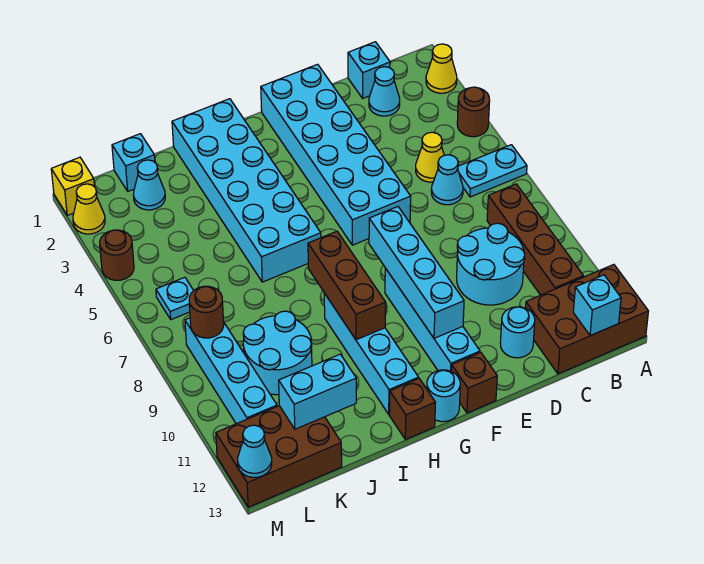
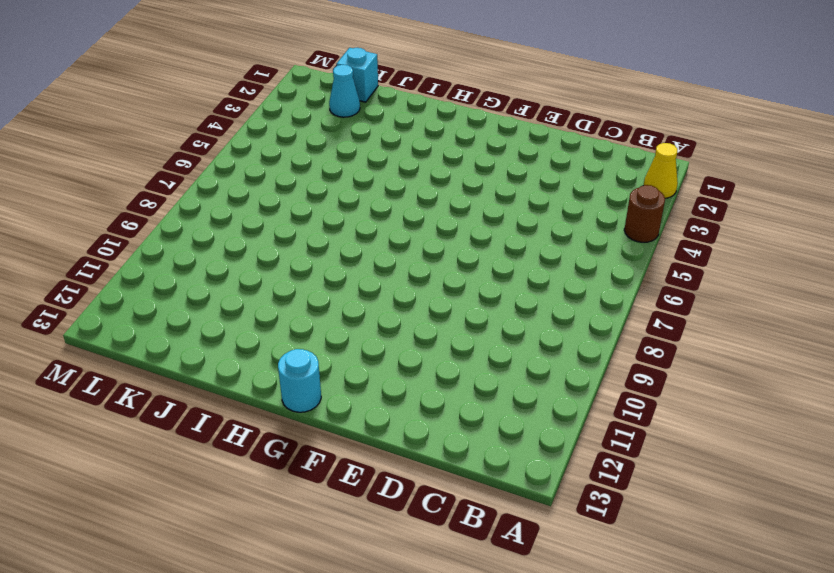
none -> cyan plate A6:B6 level 1
none -> brown brick A12:C13 level 1
none -> brown brick B8:B11 level 1
none -> cyan brick C1 level 1

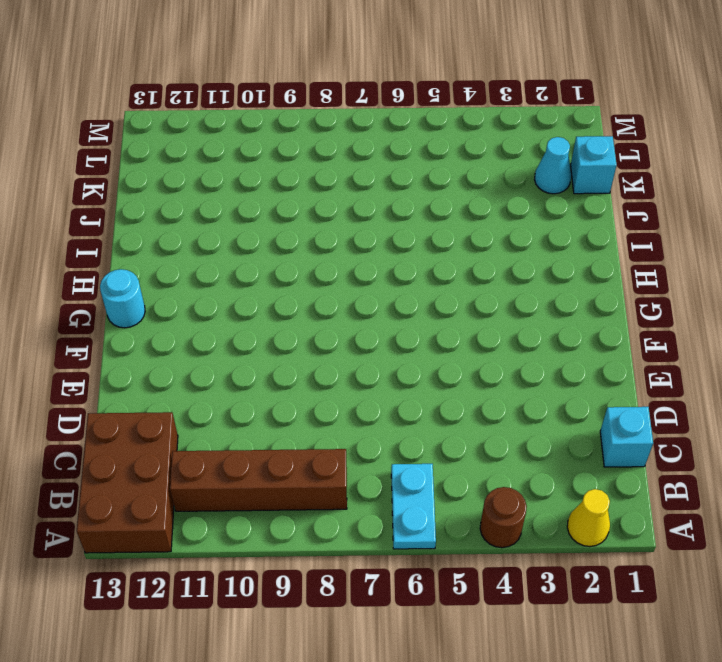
none -> cyan cone C2 level 1
none -> yellow cone C5 level 1
none -> cyan cone C6 level 1
none -> cyan round brick C9:D10 level 1

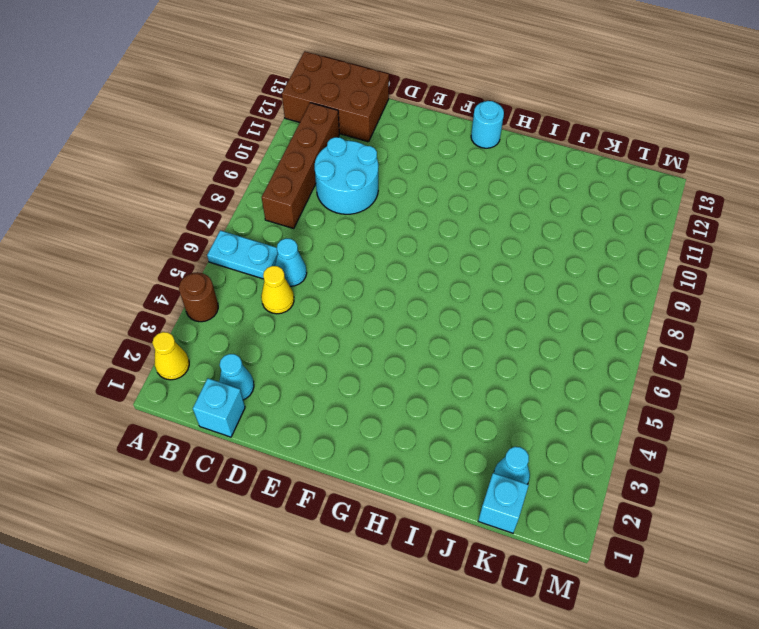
none -> cyan round brick D12 level 1
none -> cyan brick E1:F6 level 1
none -> cyan brick F9:F12 level 1
none -> brown brick F13 level 1

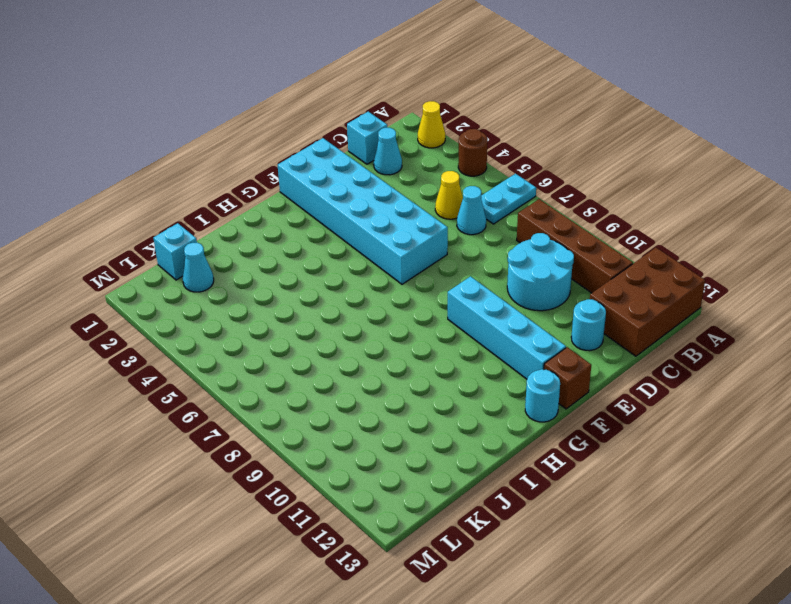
none -> cyan brick H1:I6 level 1
none -> cyan brick H9:H12 level 1
none -> brown brick H13 level 1
none -> cyan round brick J9:K10 level 1

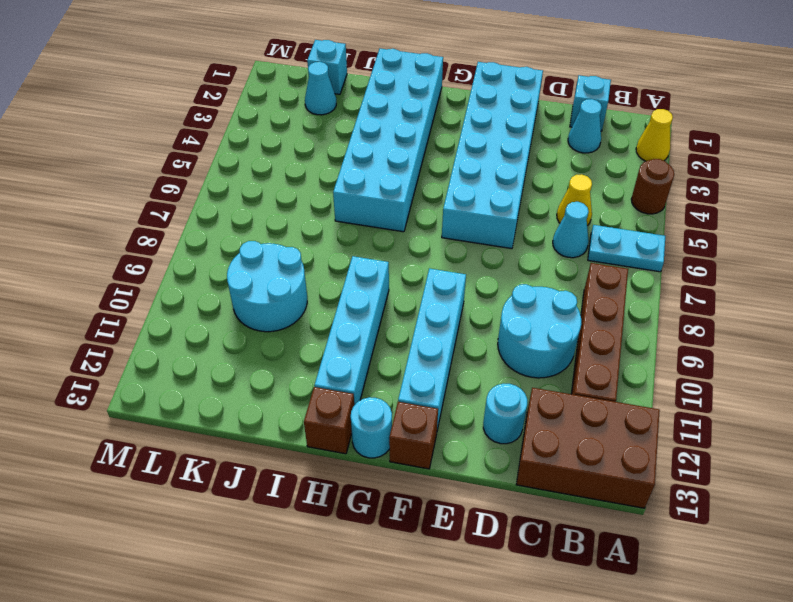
none -> brown brick K12:M13 level 1
none -> cyan plate L6 level 1
none -> cyan brick L8:L11 level 1
none -> yellow brick M1 level 1

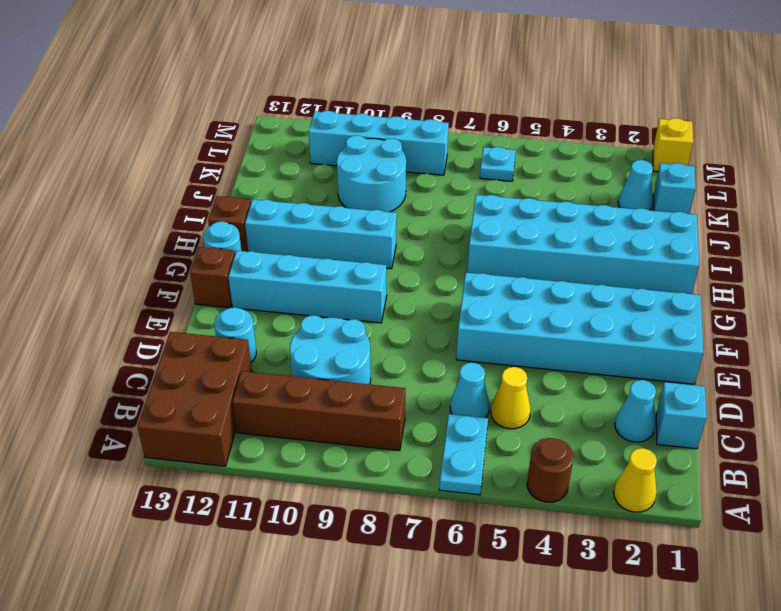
none -> brown brick K12:M13 level 1
none -> yellow cone M2 level 1
none -> brown round brick M4 level 1
none -> cyan brick B13 level 2

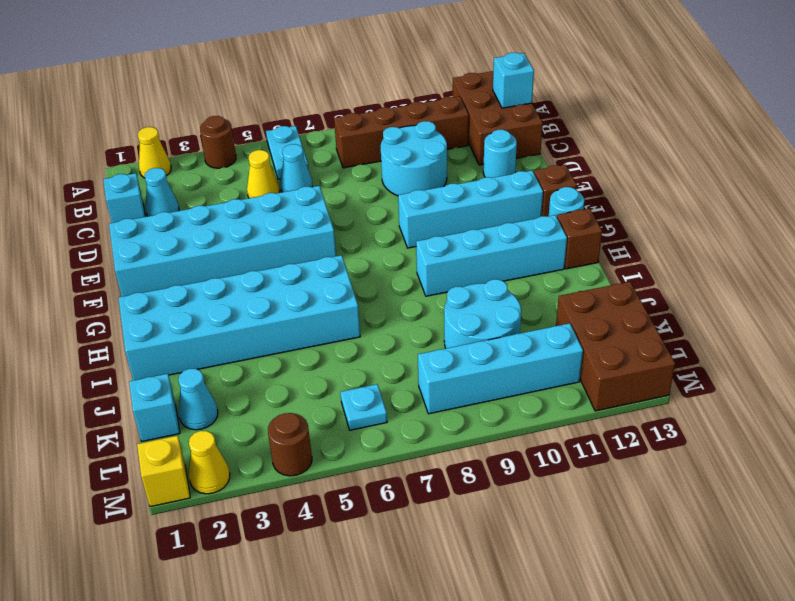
none -> cyan brick F8:F11 level 2
none -> brown brick H8:H10 level 2
none -> cyan brick J12:K12 level 2
none -> brown round brick L8 level 2

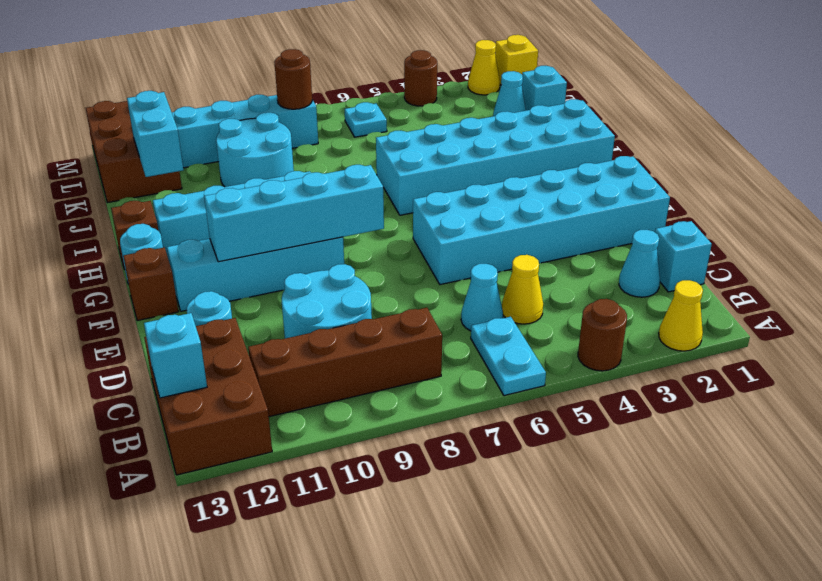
none -> brown brick H8:H10 level 2
none -> cyan cone M13 level 2

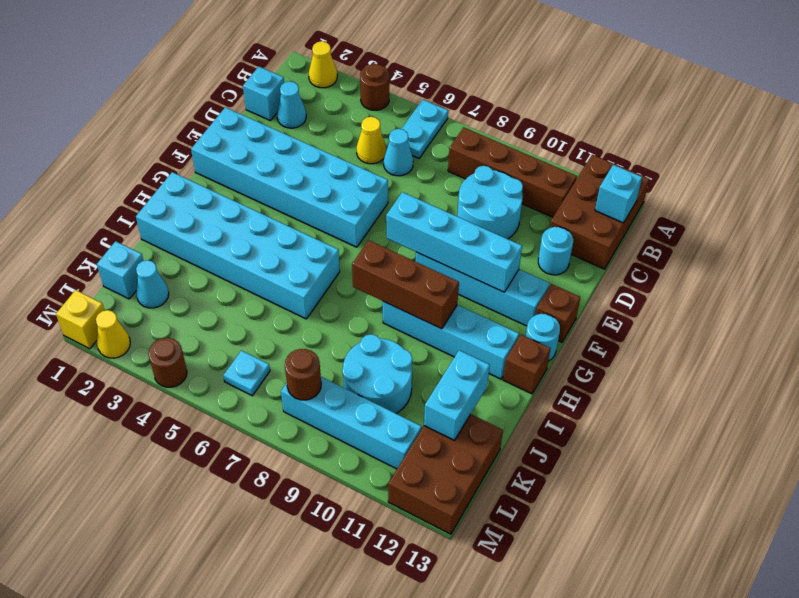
none -> cyan cone M13 level 2

